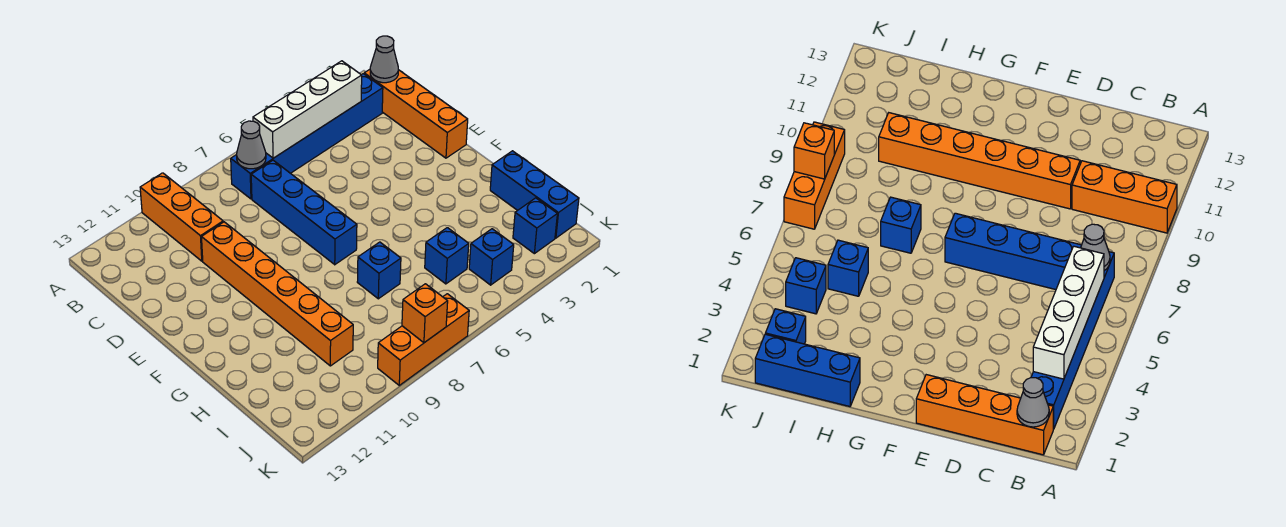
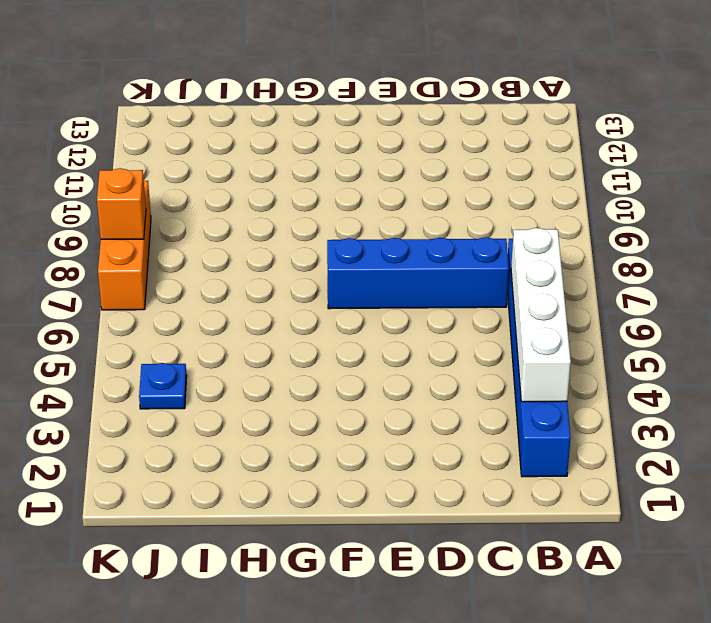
blue plate J4 level 1 -> blue brick J4 level 1
none -> orange brick A10:C10 level 1
none -> orange brick B1:E1 level 1
none -> orange brick D10:I10 level 1

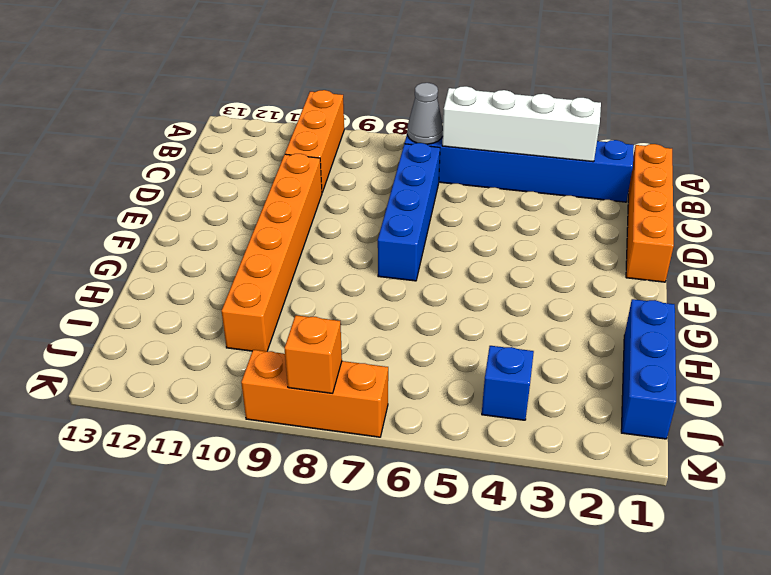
none -> blue brick H7 level 1
none -> blue brick I5 level 1
none -> blue brick J2 level 1

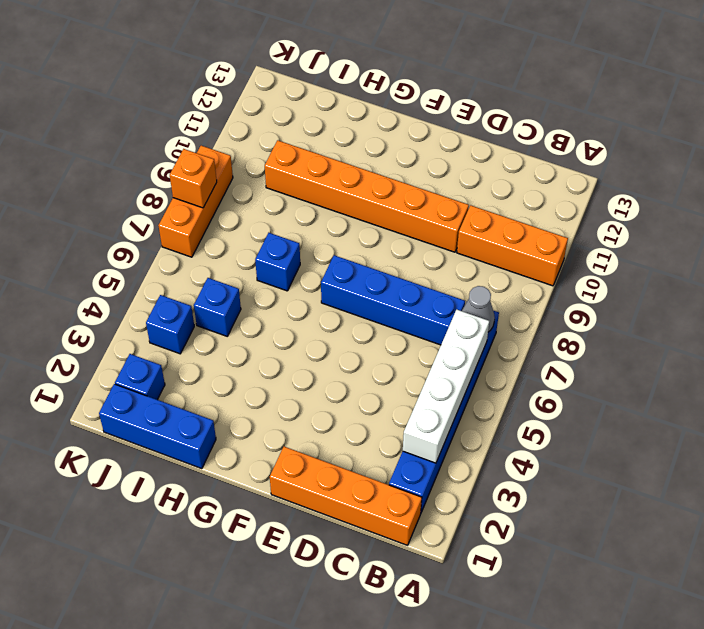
none -> grey cone B1 level 2

